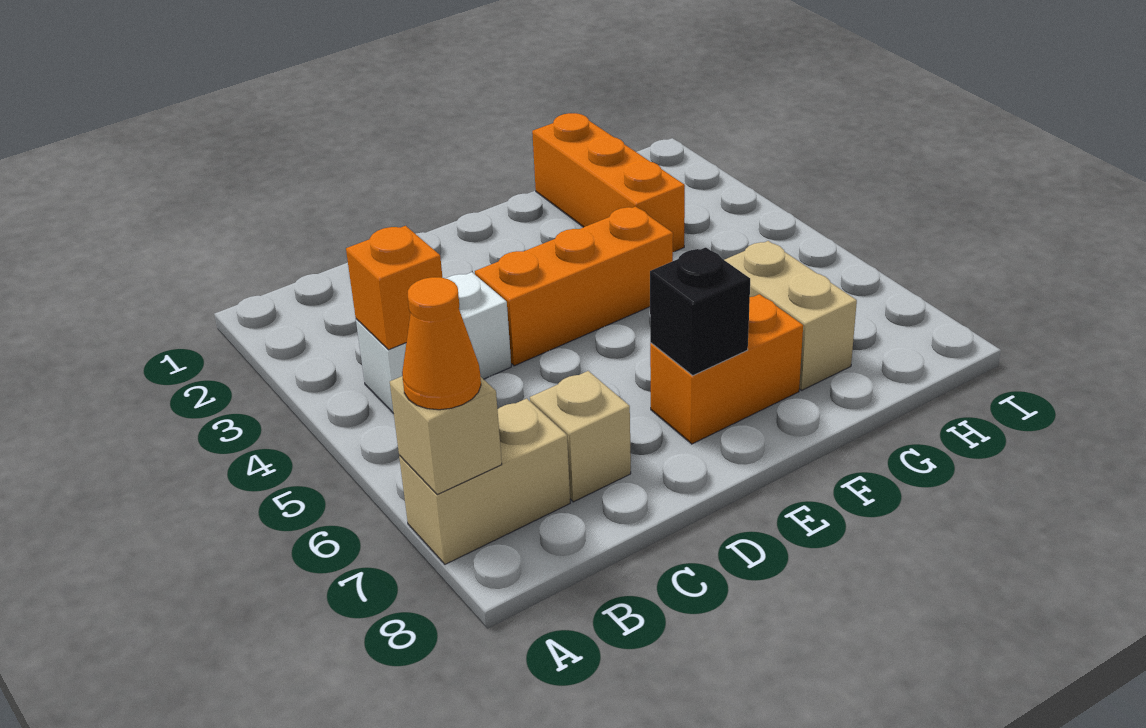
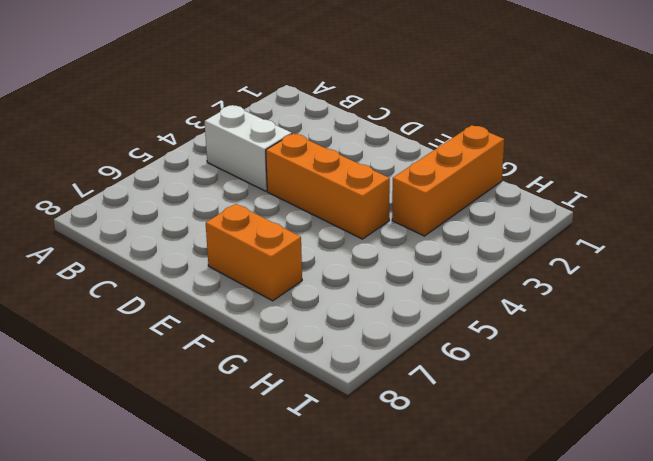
none -> tan brick A7:B7 level 1
none -> tan brick C7 level 1

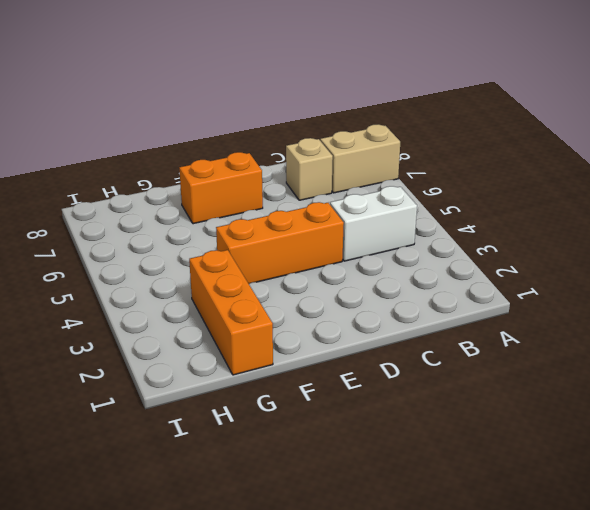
none -> tan brick G6:G7 level 1
none -> tan brick A7 level 2

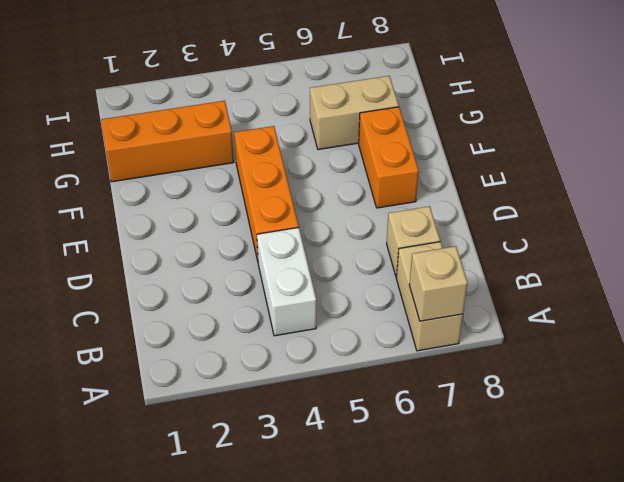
none -> orange brick B4 level 2
none -> black brick E7 level 2

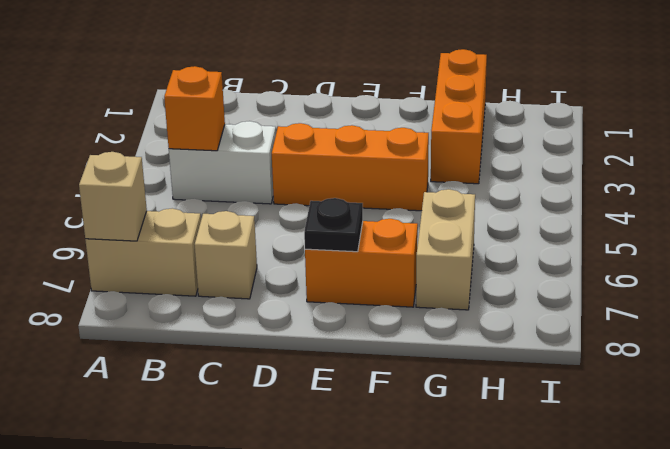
black plate E7 level 2 -> black brick E7 level 2
none -> orange cone A7 level 3

